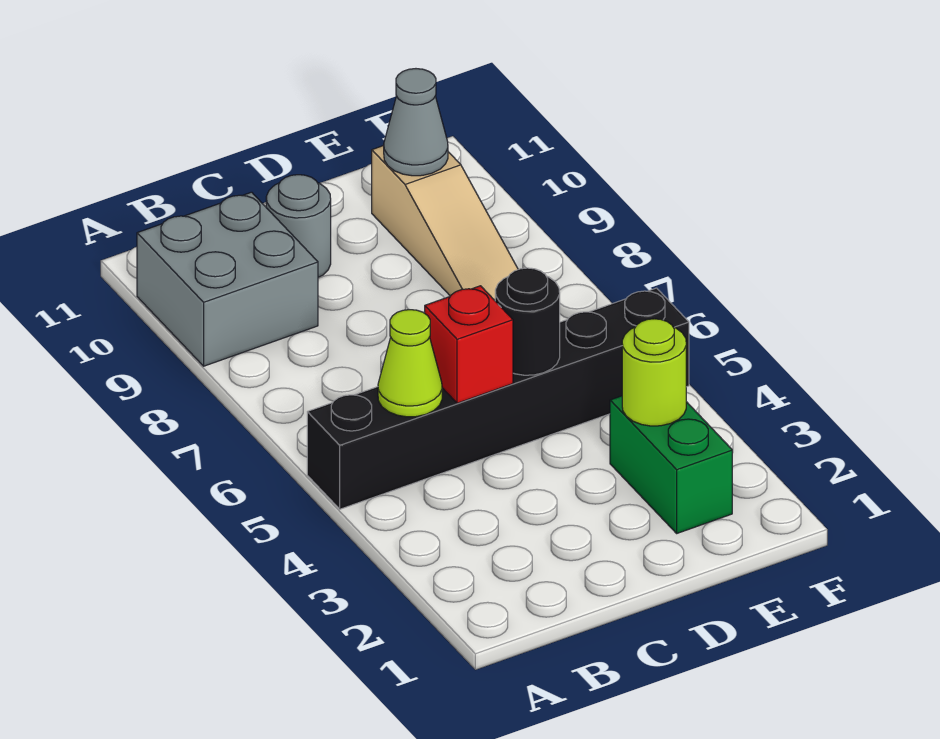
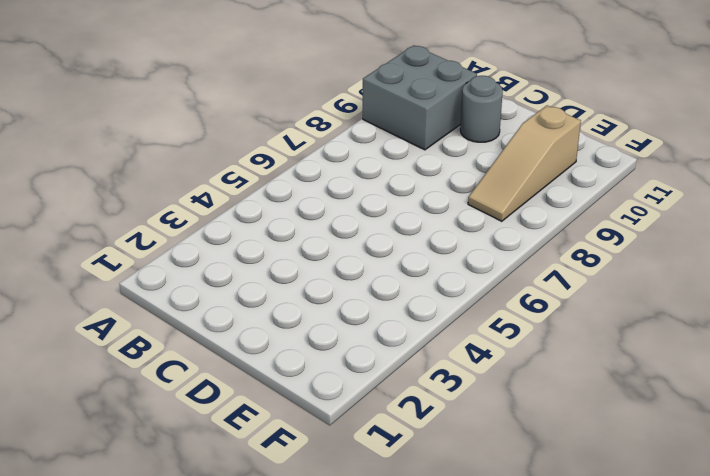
none -> black brick A5:F5 level 1
none -> green brick E2:E3 level 1

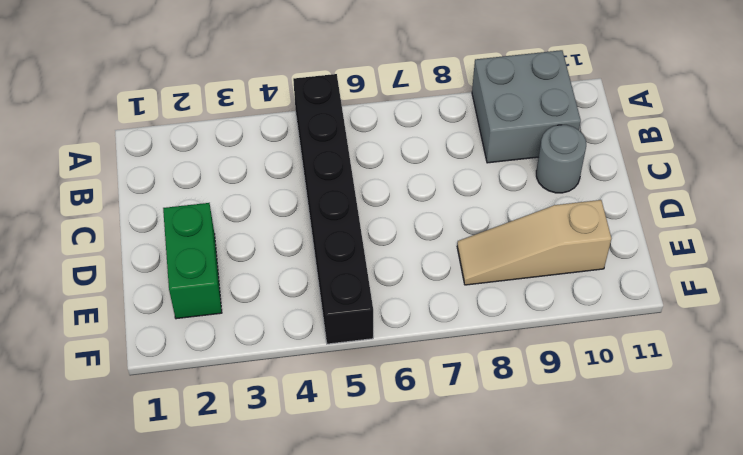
green brick D2:E2 level 1 -> green brick E2:E3 level 1
none -> lime cone B5 level 2
none -> red brick C5 level 2

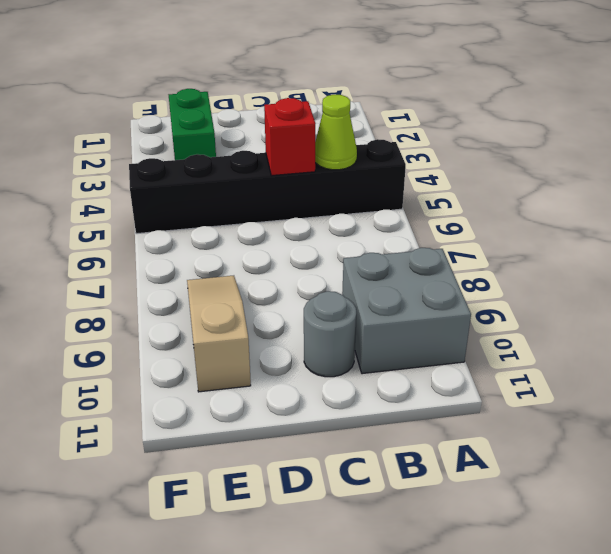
none -> black round brick D5 level 2
none -> lime round brick E3 level 2

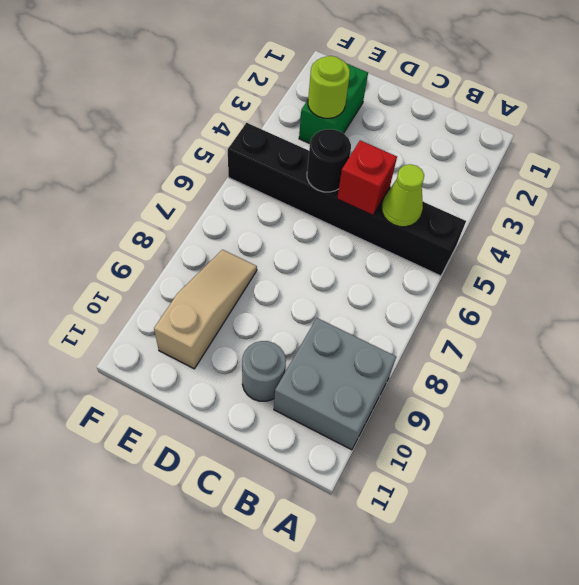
none -> grey cone E10 level 2

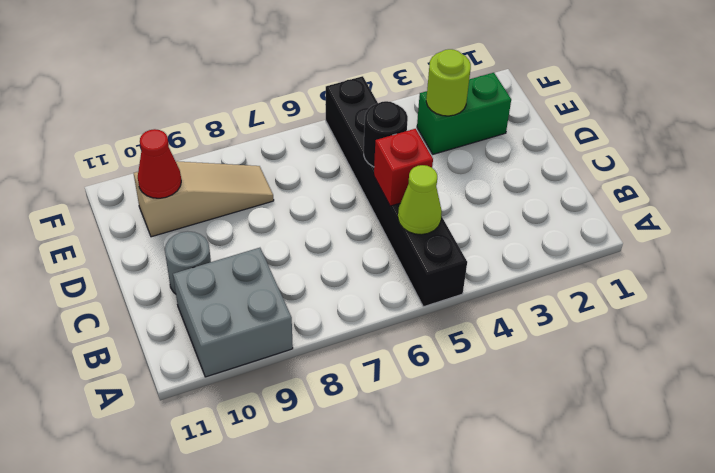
red cone E10 level 2 -> grey cone E10 level 2

